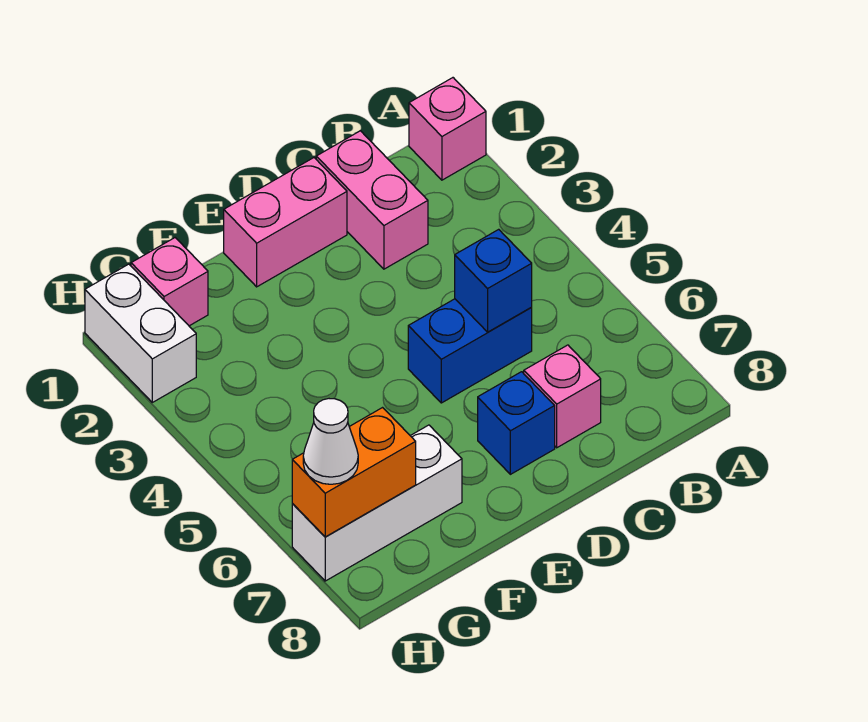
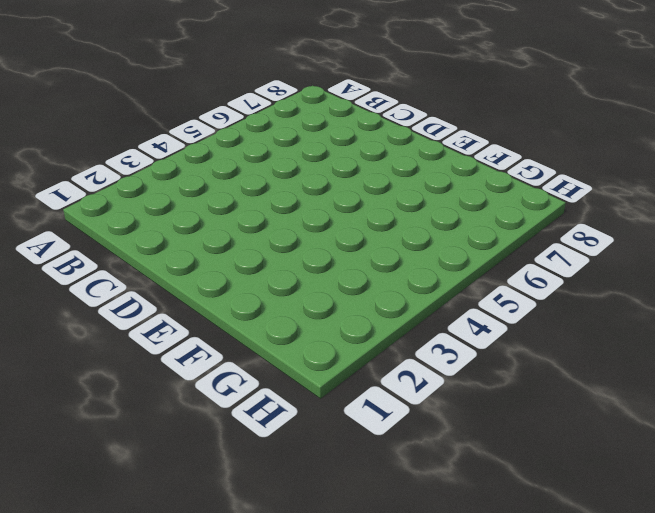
none -> pink brick A1 level 1
none -> pink brick C1:C2 level 1
none -> blue brick C5:D5 level 1

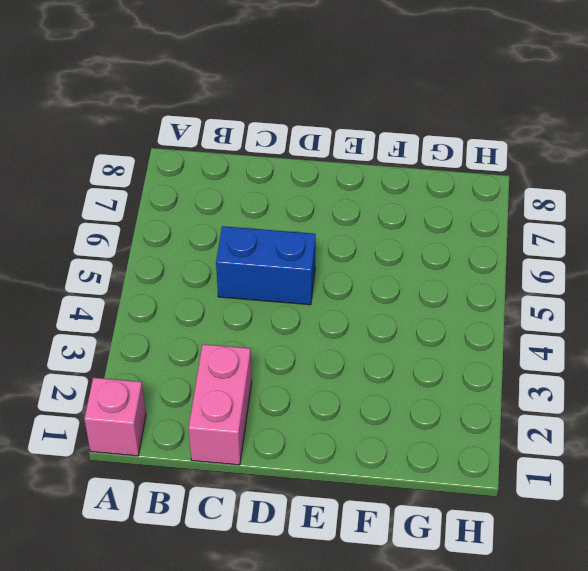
none -> pink brick C7 level 1
none -> pink brick D1:E1 level 1
none -> blue brick D7 level 1

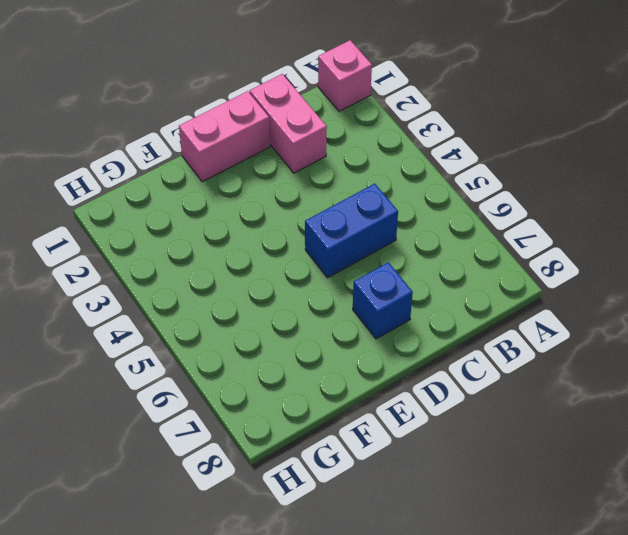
none -> pink brick C7 level 1
none -> white brick F7:H7 level 1
none -> pink brick G1 level 1

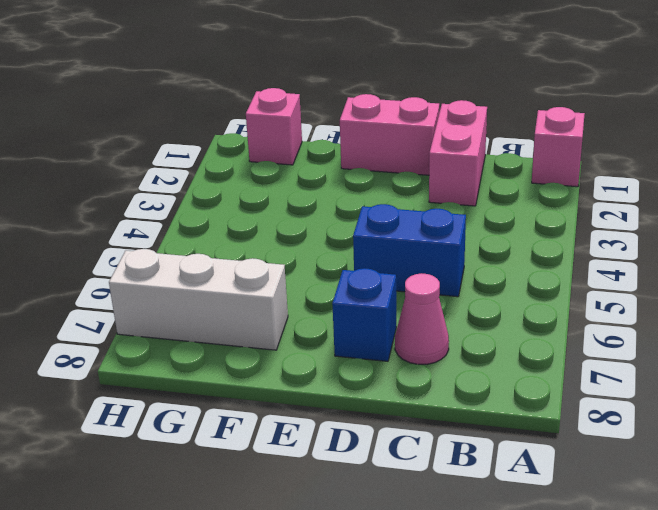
pink cone C7 level 1 -> pink brick C7 level 1
none -> white brick H1:H2 level 1
none -> blue brick C5 level 2
none -> orange brick G7:H7 level 2

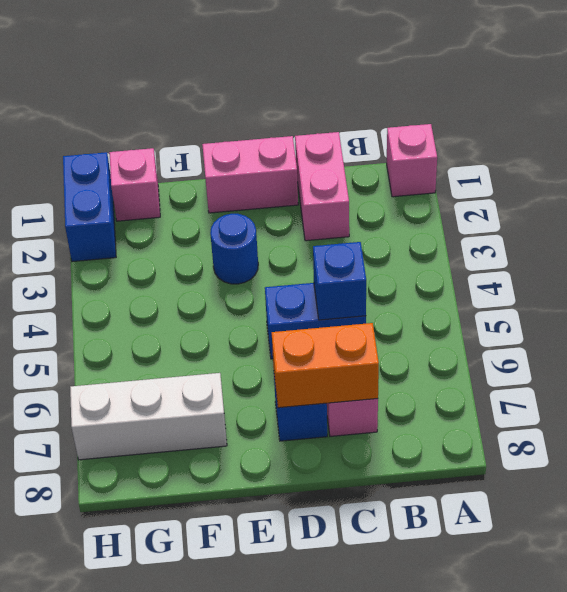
orange brick C7:D7 level 2 -> orange brick G7:H7 level 2
blue round brick E3 level 1 -> none
blue brick H1:H2 level 1 -> white brick H1:H2 level 1
none -> white cone H7 level 3

